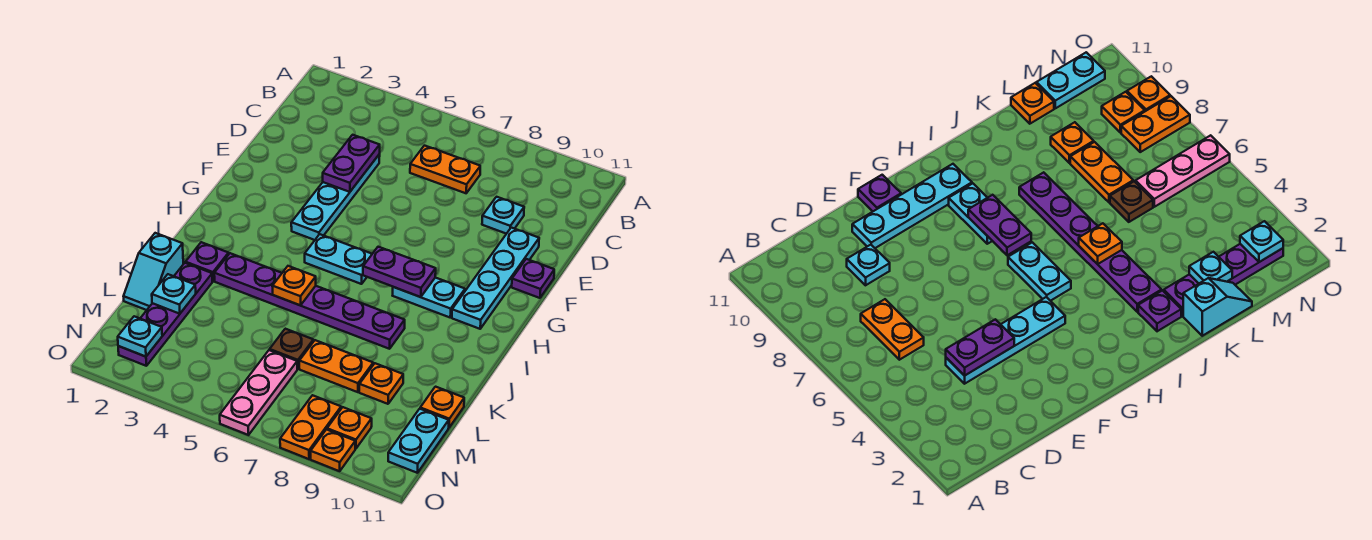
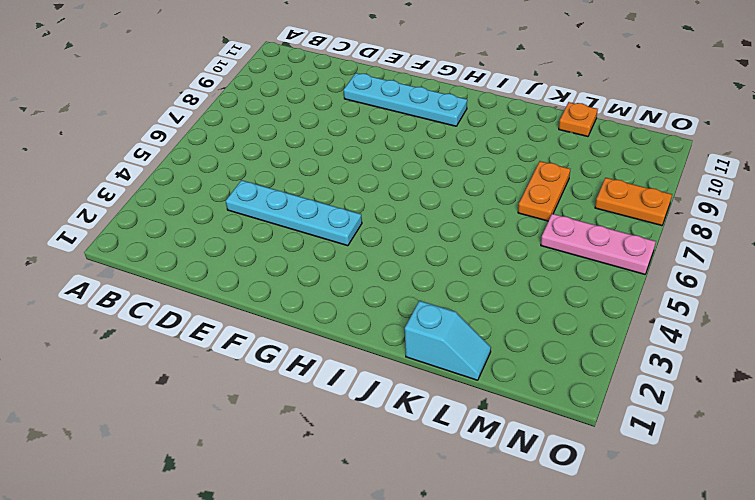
none -> orange plate C6:C7 level 1
none -> cyan plate D9 level 1
none -> purple plate F11 level 1

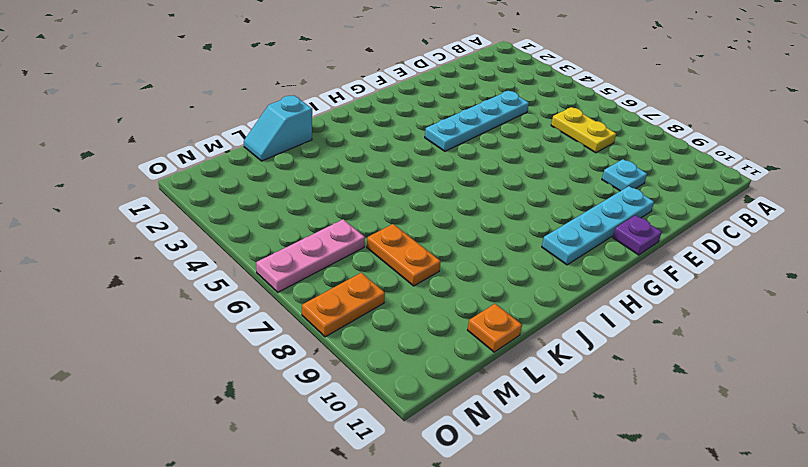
yellow plate C6:C7 level 1 -> orange plate C6:C7 level 1
none -> cyan plate H5:H6 level 1
none -> cyan plate H8:H9 level 1
none -> purple plate J2 level 1

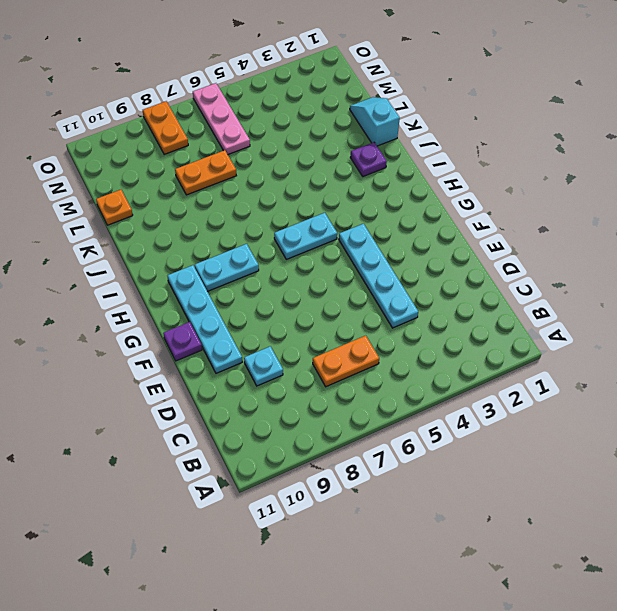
none -> purple plate J3:J8 level 1
none -> purple plate K2:N2 level 1
none -> brown plate L6 level 1

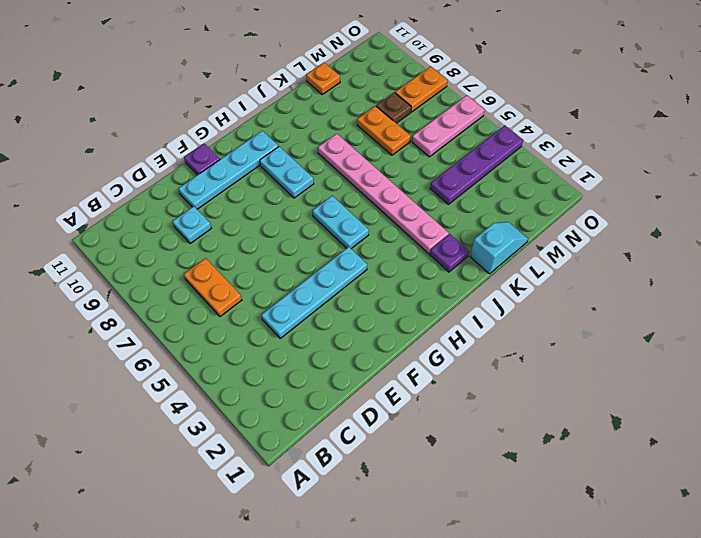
pink plate J3:J8 level 1 -> purple plate J3:J8 level 1
purple plate L4:O4 level 1 -> purple plate K2:N2 level 1
brown plate M8 level 1 -> brown plate L6 level 1
none -> orange plate L9 level 1
none -> cyan plate M11:N11 level 1
none -> orange plate N9 level 1

